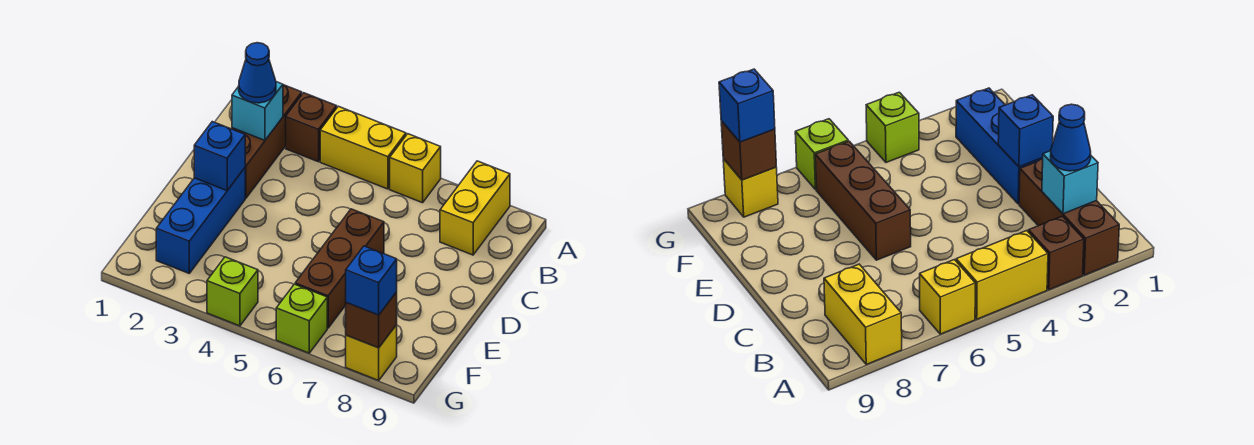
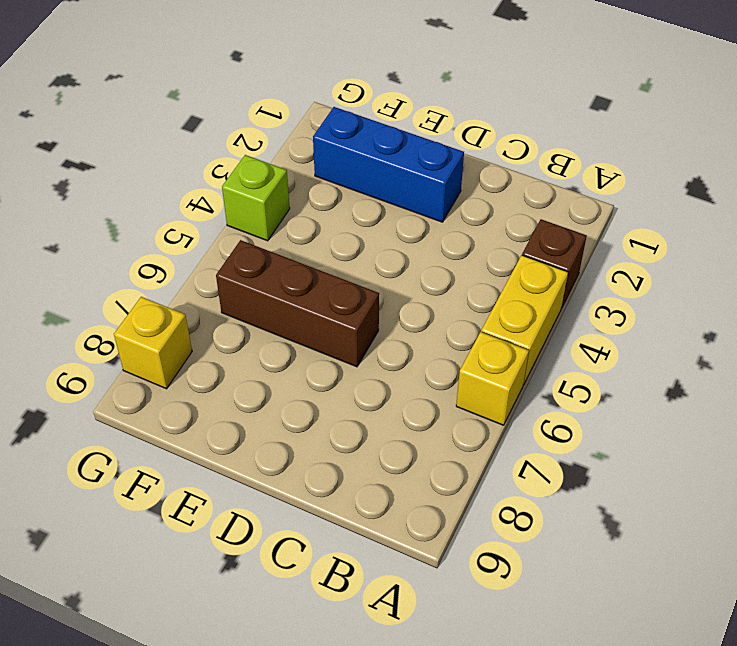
none -> brown brick A2:C2 level 1
none -> yellow brick A8:B8 level 1
none -> lime brick G6 level 1

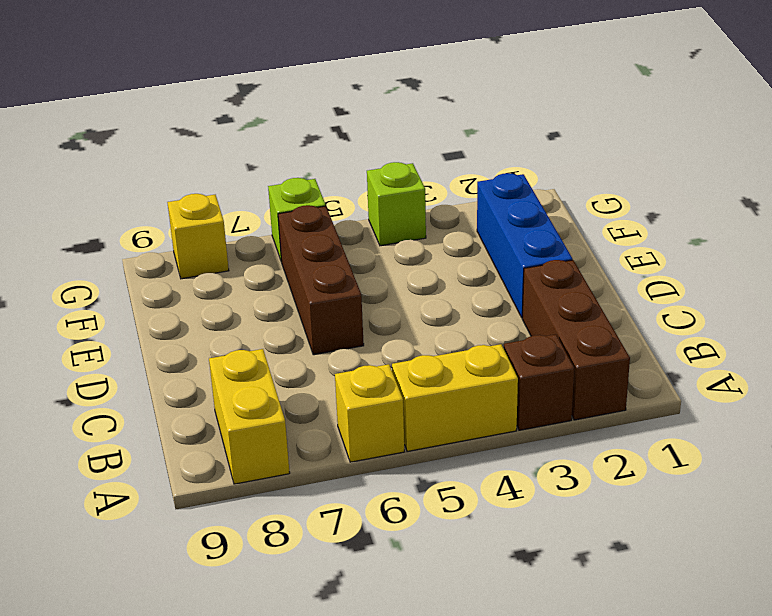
none -> cyan brick B2 level 2
none -> blue brick D2 level 2
none -> brown brick G8 level 2

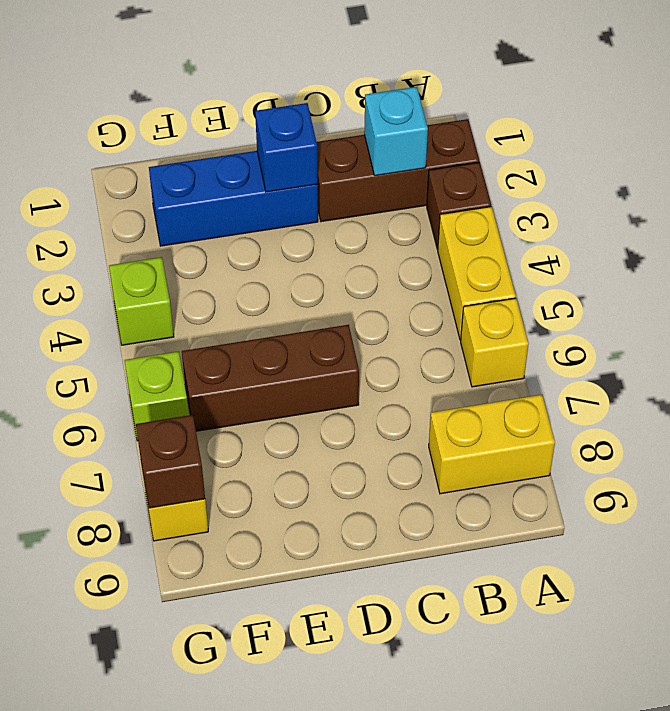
none -> blue cone B2 level 3
none -> blue brick G8 level 3

